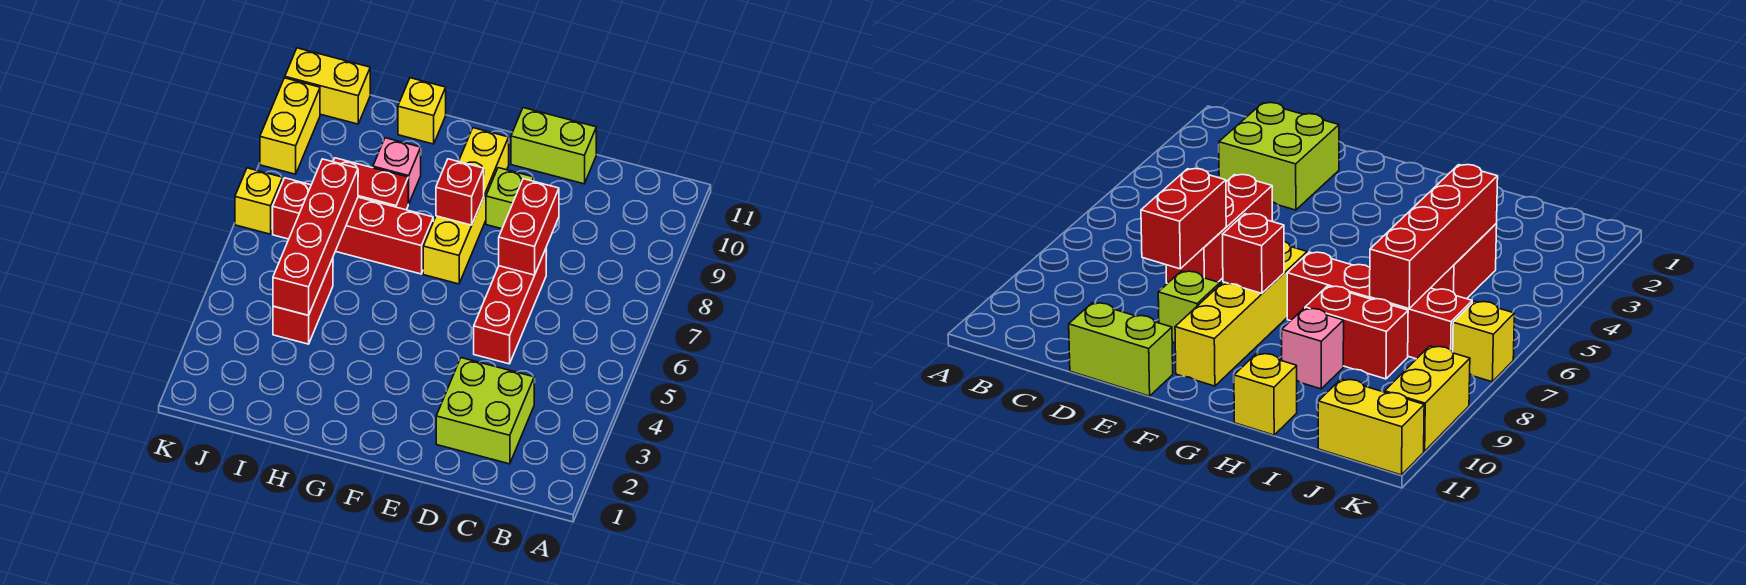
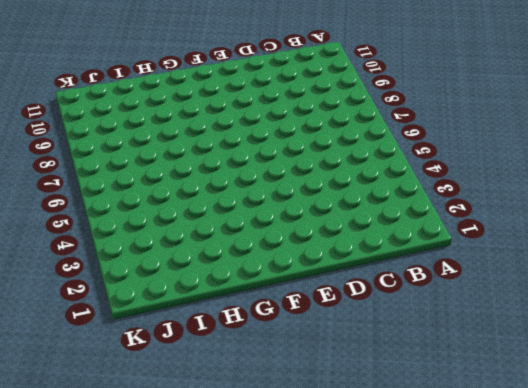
none -> lime brick C2:D3 level 1
none -> red brick D5:D7 level 1
none -> lime brick D11:E11 level 1

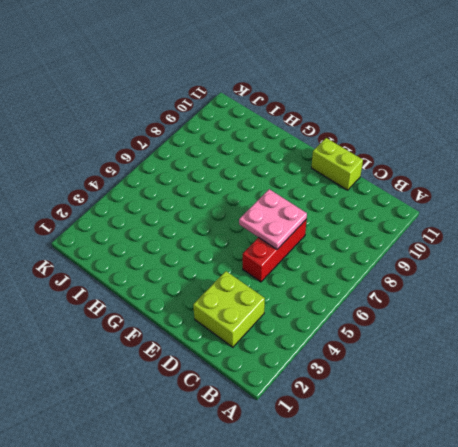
pink plate D6:E7 level 2 -> red brick D7:D8 level 2
none -> lime brick E9 level 1
none -> yellow brick F7:F10 level 1
none -> red brick G7:J7 level 1

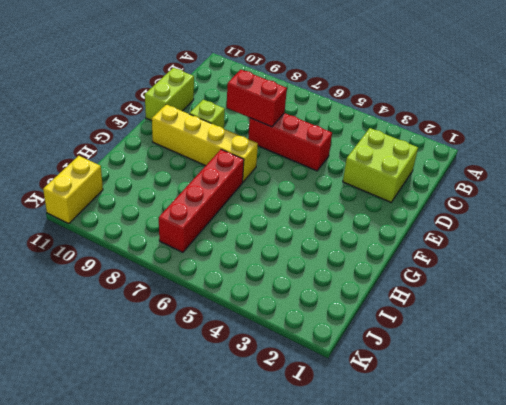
none -> red brick H8:I8 level 1
none -> pink brick H9 level 1
none -> yellow brick H11 level 1

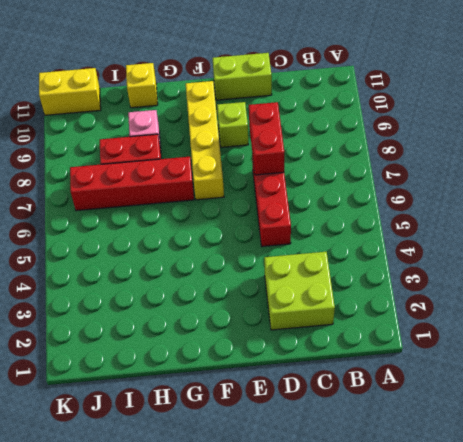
none -> red brick I4:I5 level 1
none -> yellow brick K7 level 1
none -> yellow brick K9:K10 level 1

